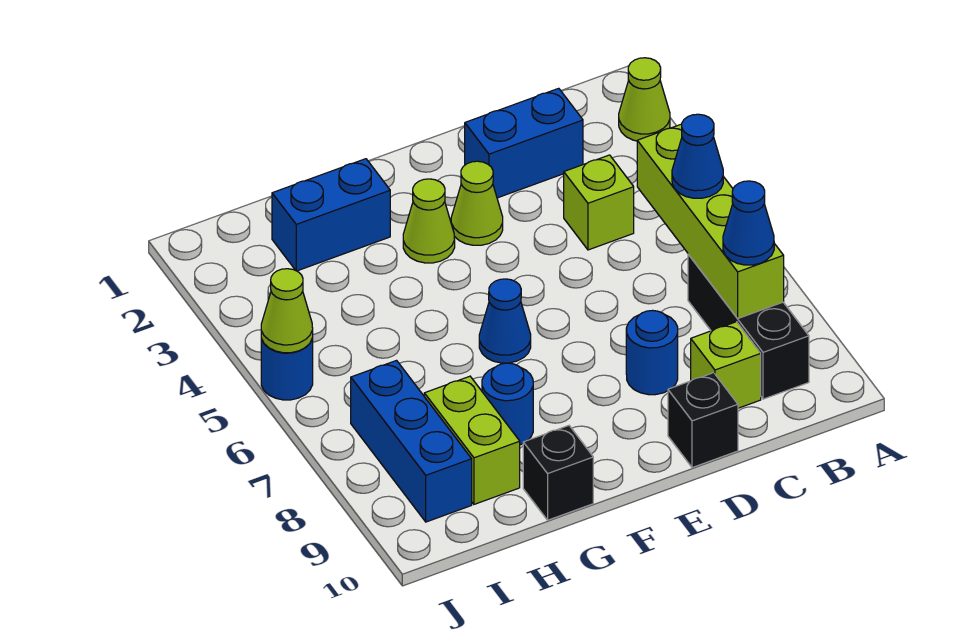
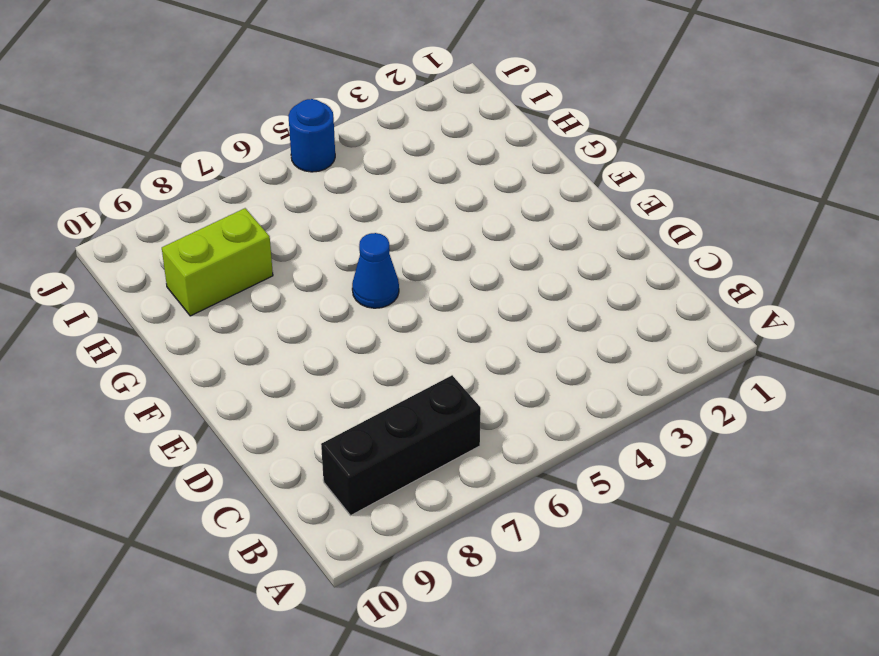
none -> lime cone A2 level 1
none -> blue brick C2:D2 level 1
none -> lime brick C4 level 1

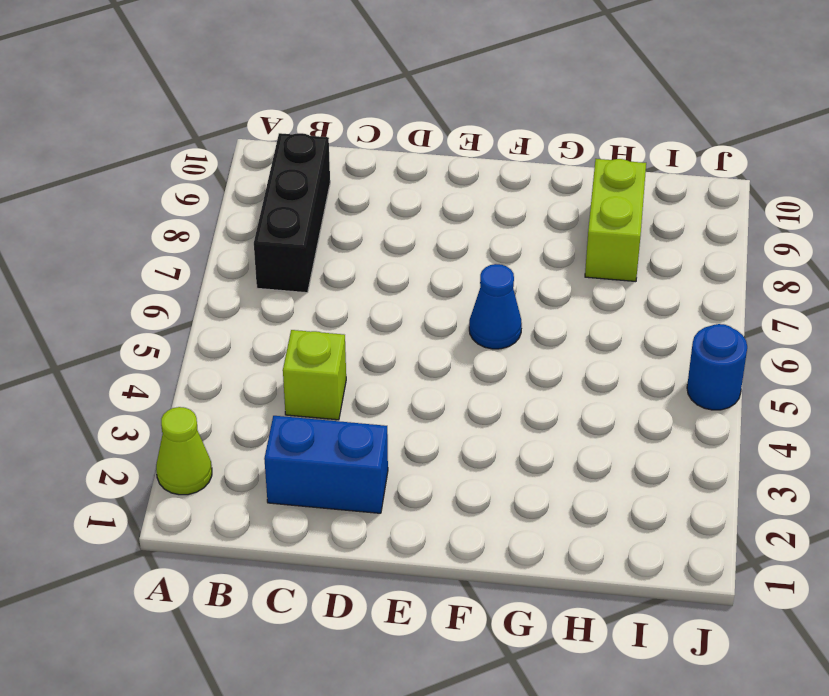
none -> lime brick C9 level 1
none -> blue round brick D8 level 1
none -> black brick D10 level 1

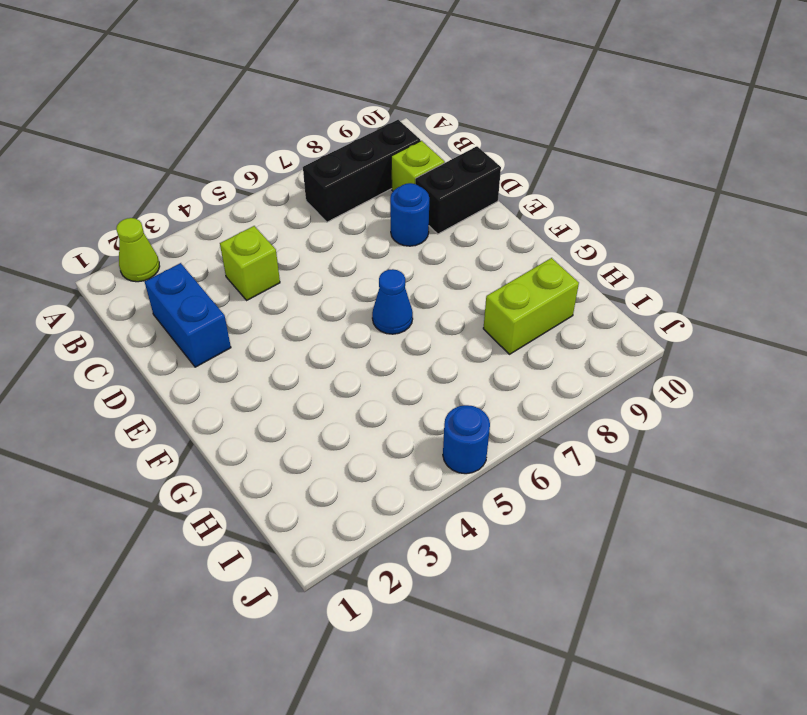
black brick D9:D10 level 1 -> black brick D10 level 1
none -> lime cone E3 level 1
none -> lime cone F3 level 1
none -> blue brick G2:H2 level 1

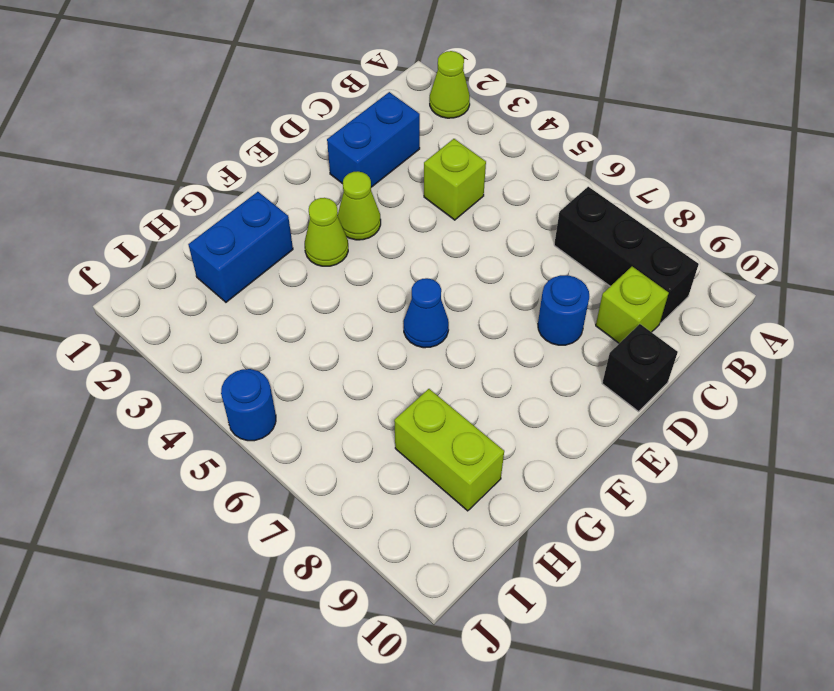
none -> blue round brick G8 level 1
none -> black brick G10 level 1
none -> blue brick I7:I9 level 1

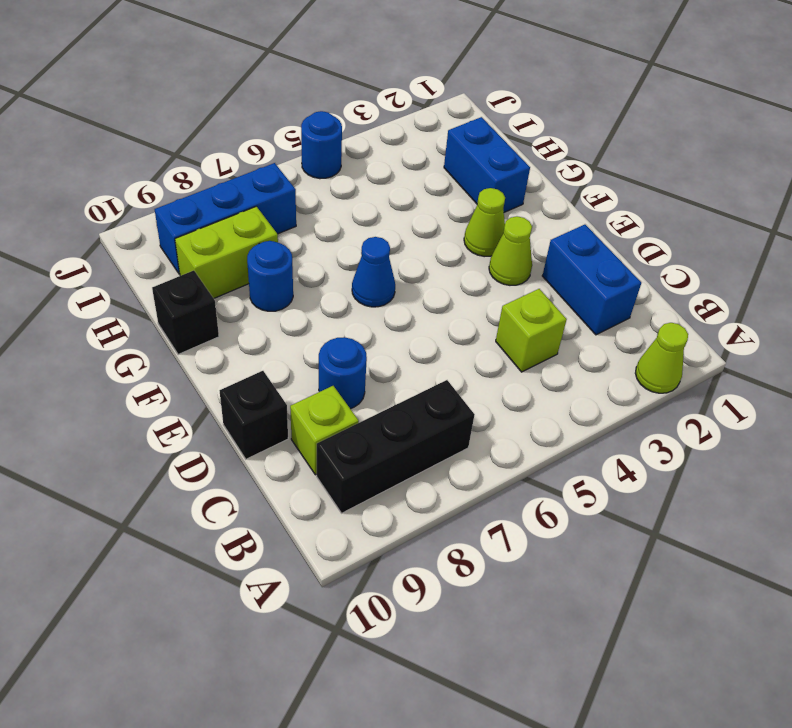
none -> lime brick B5:B8 level 2
none -> lime cone J5 level 2
none -> blue cone B6 level 3

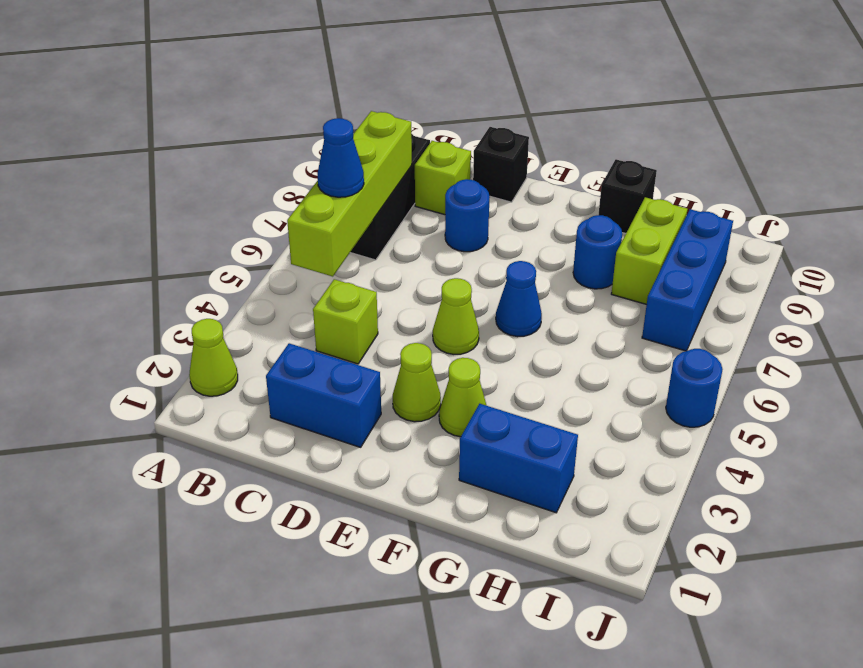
lime cone E5 level 1 -> lime cone J5 level 2
none -> blue cone B8 level 3

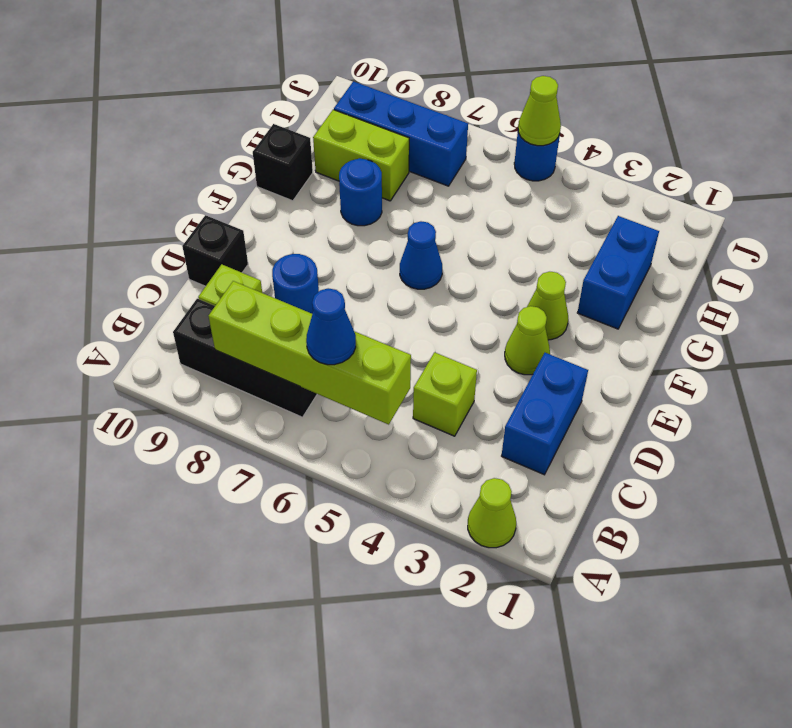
none -> blue cone B8 level 3

